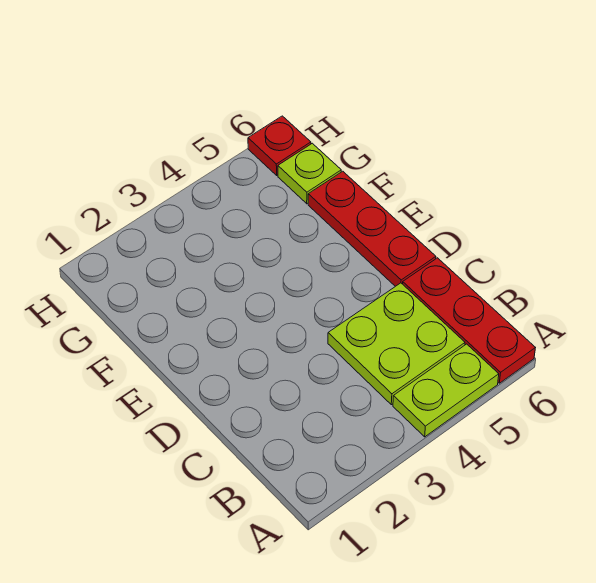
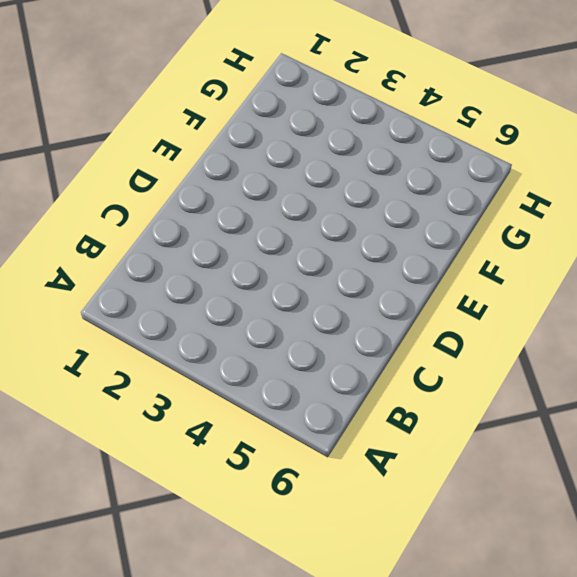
none -> lime plate A4:A5 level 1
none -> red plate A6:C6 level 1

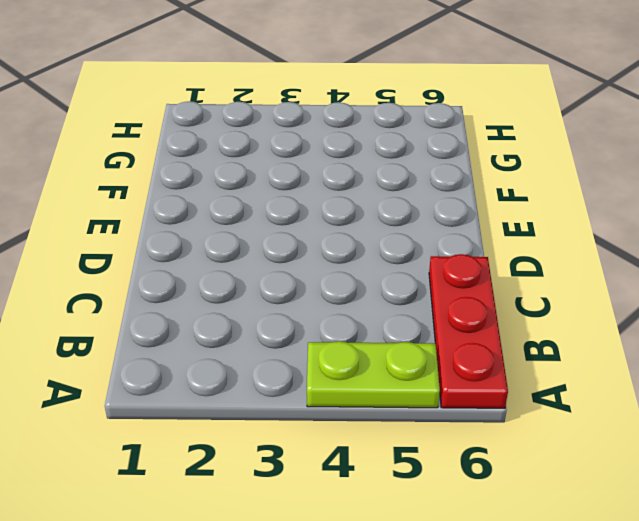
none -> lime plate B4:C5 level 1
none -> red plate D6:F6 level 1

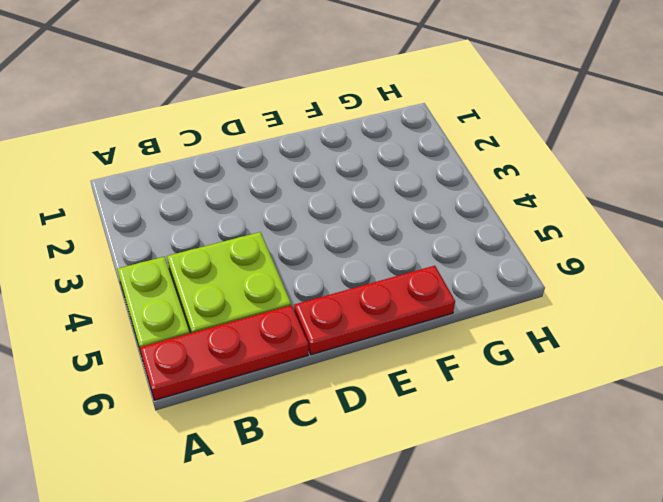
none -> lime plate G6 level 1
none -> red plate H6 level 1

